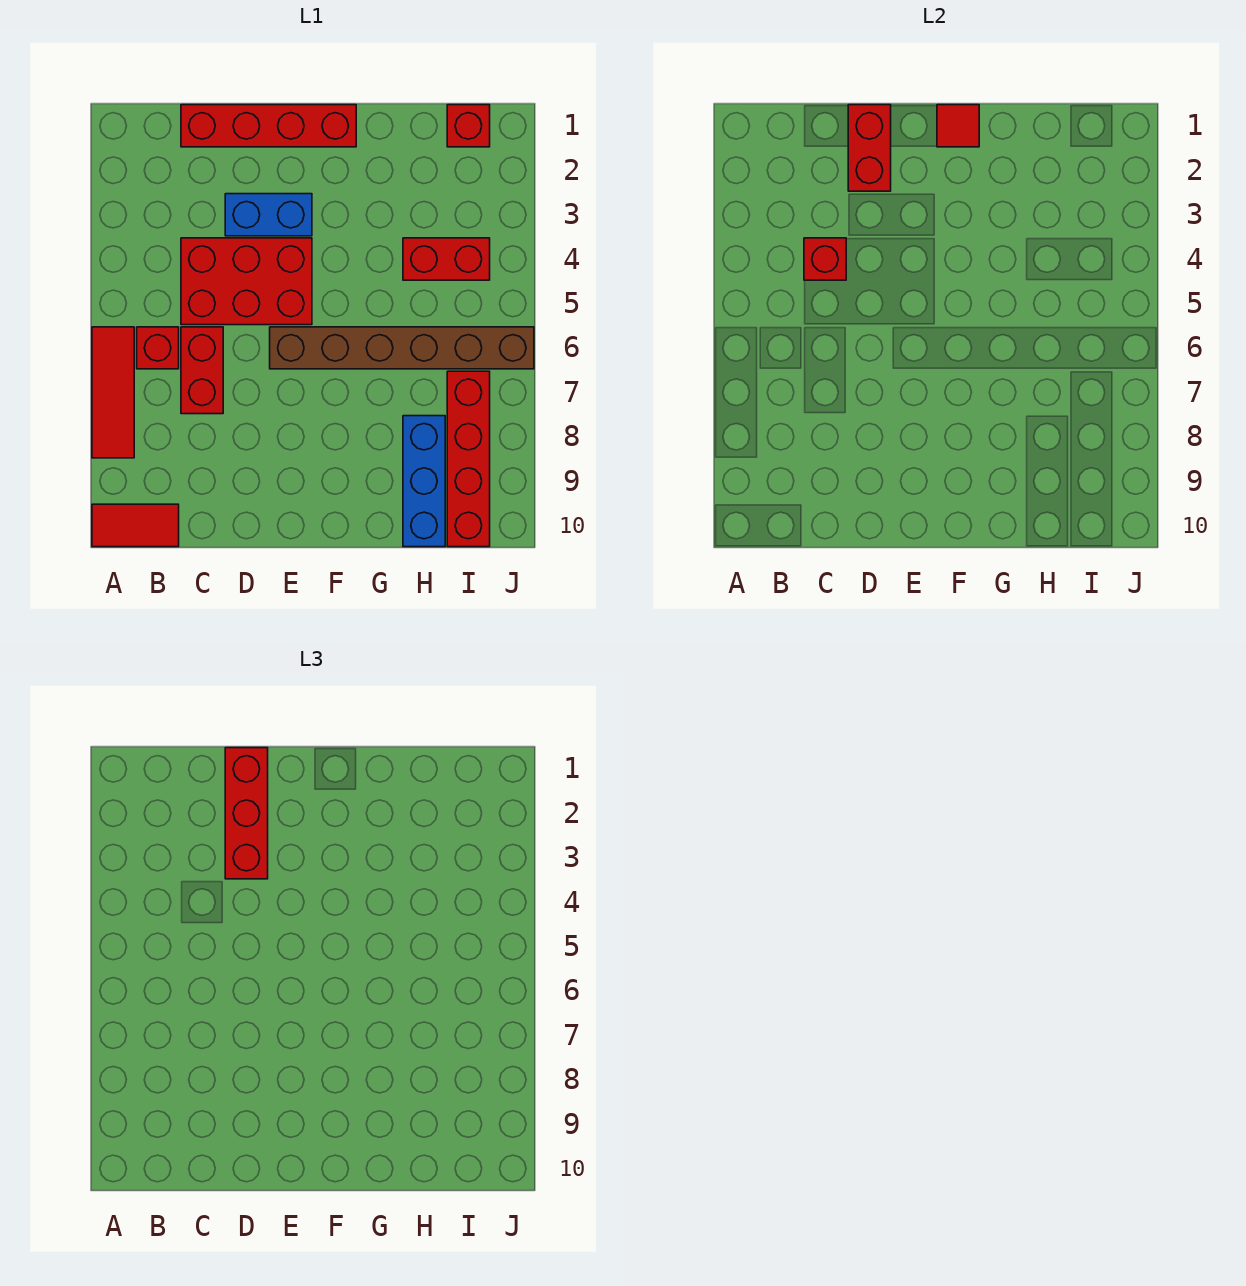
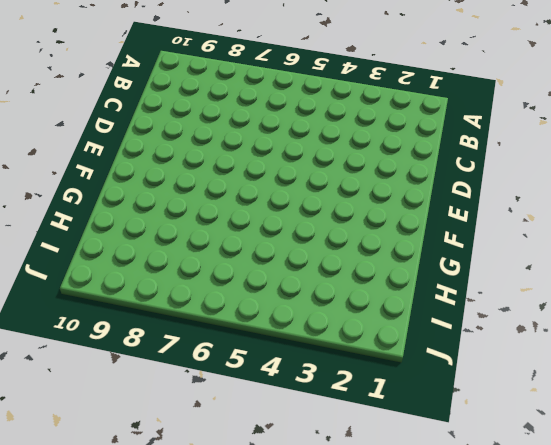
none -> red tile A6:A8 level 1
none -> red tile A10:B10 level 1
none -> red brick B6 level 1

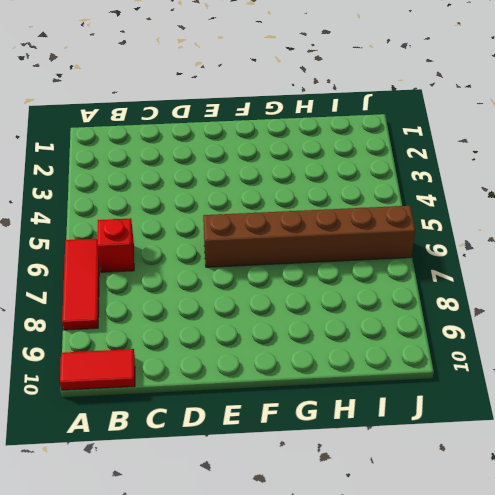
none -> red brick C1:F1 level 1
none -> red brick C4:E5 level 1
none -> red brick C6:C7 level 1

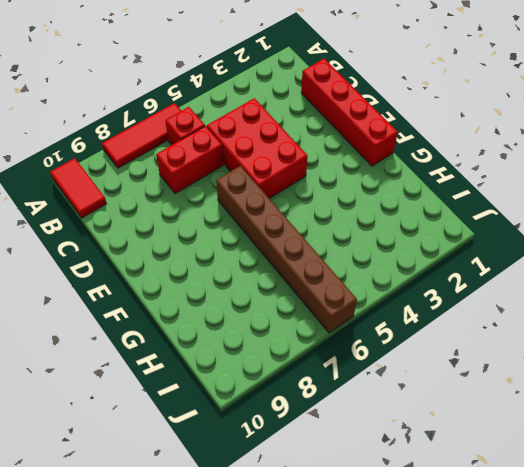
none -> blue brick D3:E3 level 1
none -> red brick H4:I4 level 1
none -> blue brick H8:H10 level 1

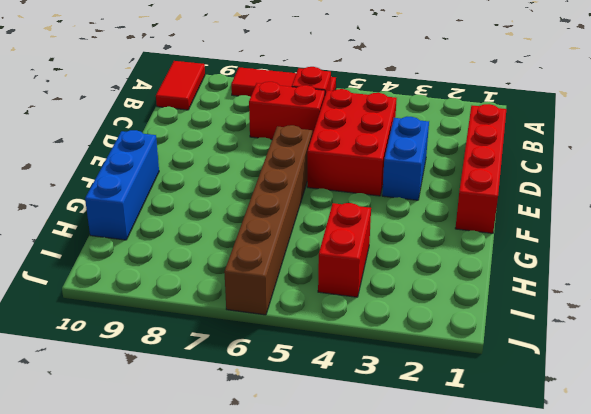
blue brick F10:H10 level 1 -> blue brick H8:H10 level 1
none -> red brick I1 level 1
none -> red brick I7:I10 level 1
none -> red brick C4 level 2

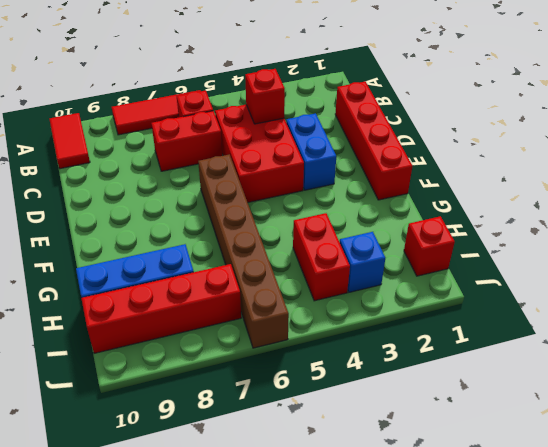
blue brick I3 level 1 -> none
none -> red brick D1:D2 level 2
none -> red tile F1 level 2
none -> red brick D1:D3 level 3

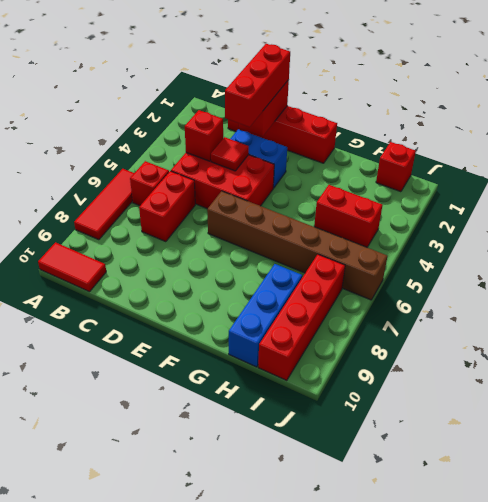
red tile D4 level 2 -> red tile F1 level 2

